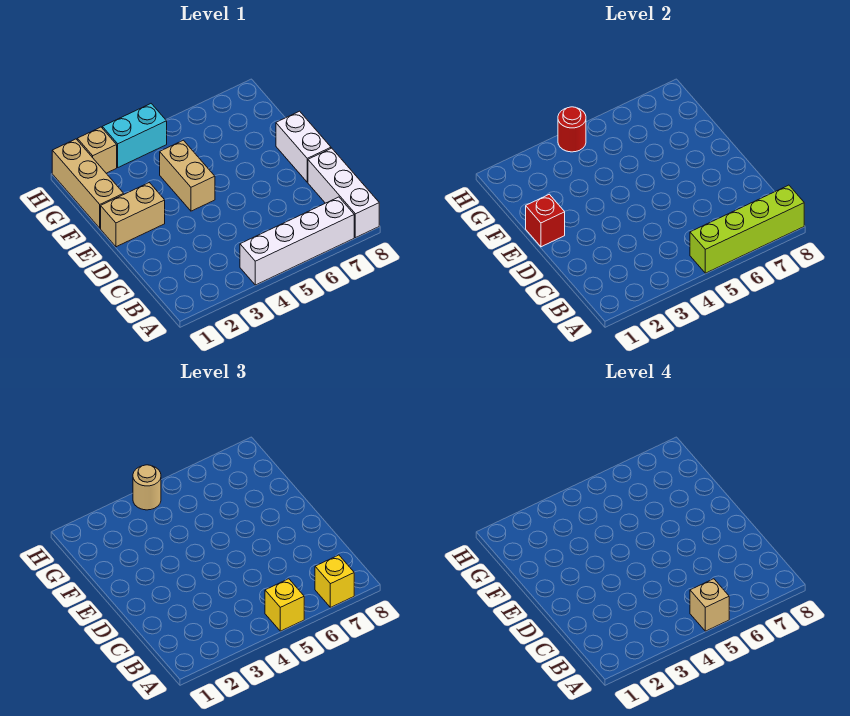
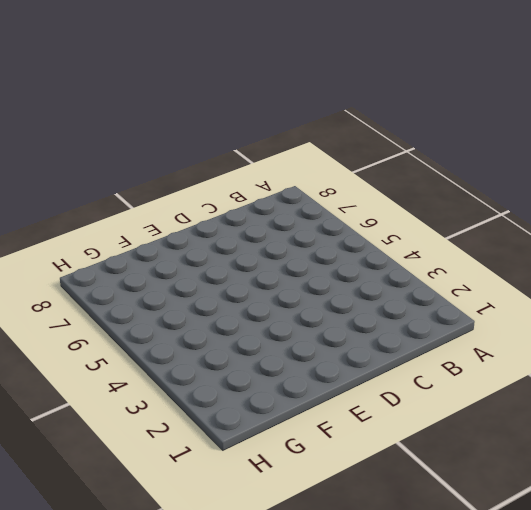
none -> white brick A4:A7 level 1
none -> white brick A8:C8 level 1
none -> white brick D8:E8 level 1

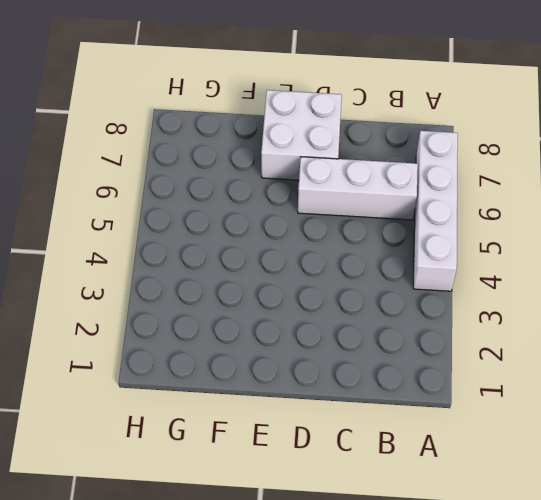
white brick B6:D6 level 1 -> white brick A8:C8 level 1
white brick D7:E8 level 1 -> white brick D8:E8 level 1
none -> tan brick E1:E2 level 1
none -> tan brick E4:F4 level 1
none -> tan brick F1:H1 level 1

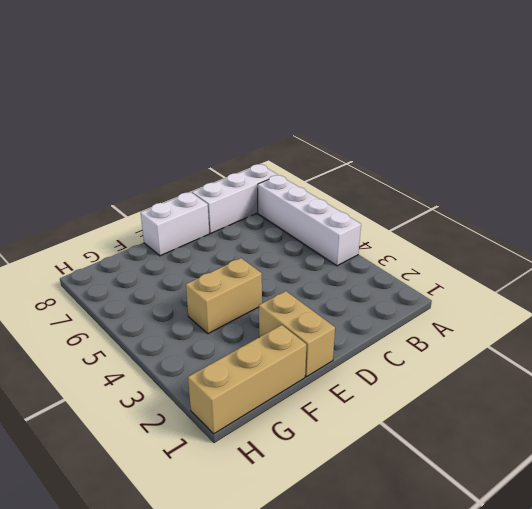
none -> tan brick H2 level 1
none -> cyan brick H3:H4 level 1
none -> lime brick A5:A8 level 2

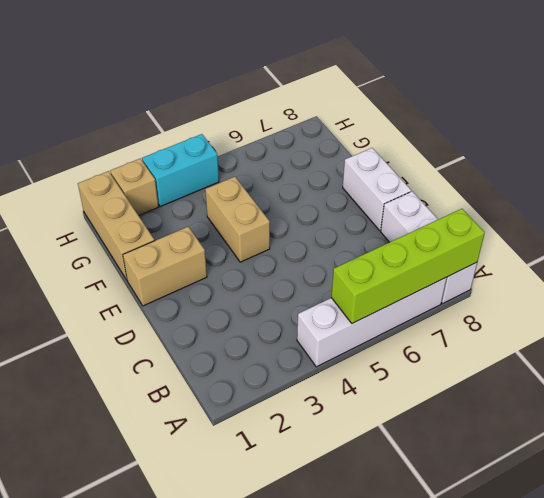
none -> red brick E1 level 2
none -> red round brick H4 level 2
none -> yellow brick A5 level 3

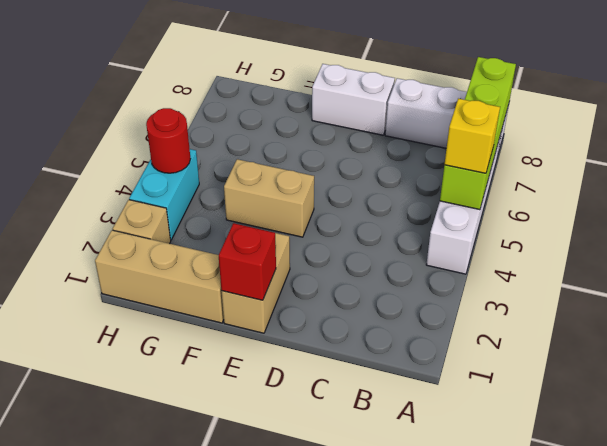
none -> yellow brick A7 level 3
none -> tan round brick H4 level 3
none -> tan brick A5 level 4

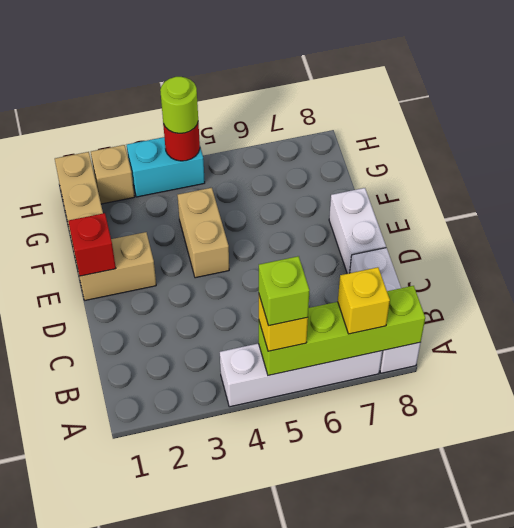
lime brick A5 level 4 -> tan brick A5 level 4
lime round brick H4 level 3 -> tan round brick H4 level 3

